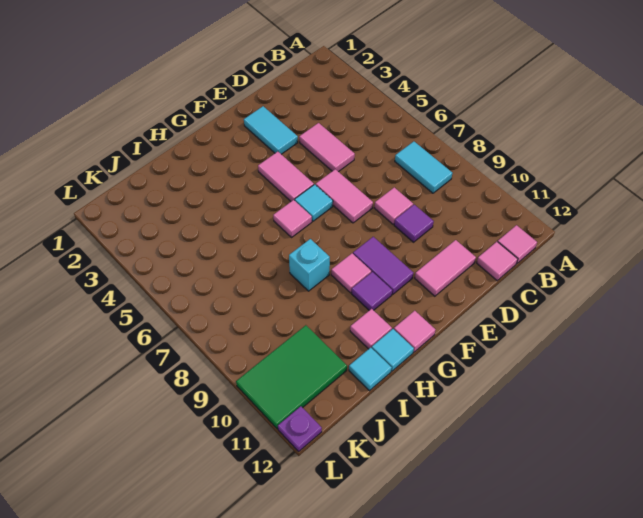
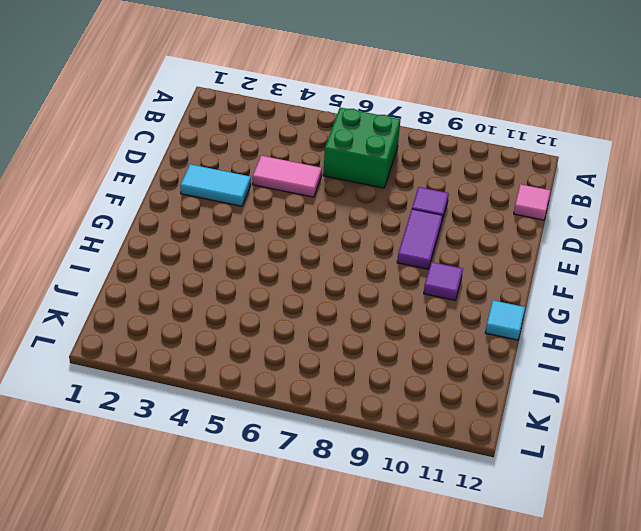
green brick B6:C7 level 1 -> cyan tile B7:B8 level 1
purple tile E9:F9 level 1 -> purple tile F9:F10 level 1
none -> pink tile B12 level 1
none -> pink tile D8 level 1
none -> pink tile D11:E11 level 1

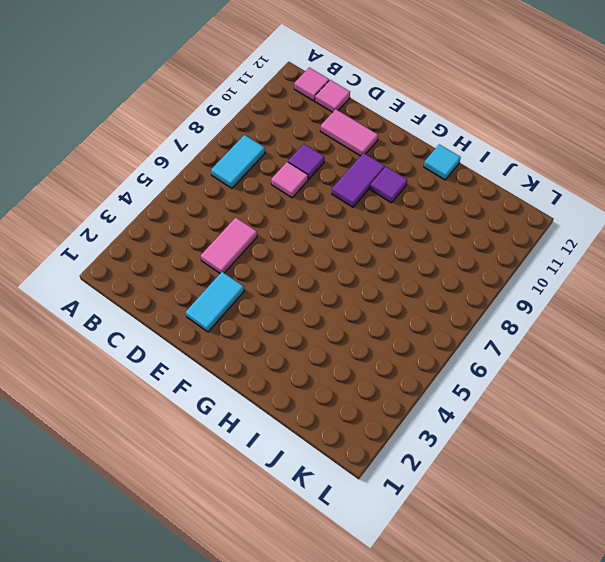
none -> pink tile E6:E7 level 1
none -> pink tile F4:F5 level 1
none -> cyan tile F6 level 1

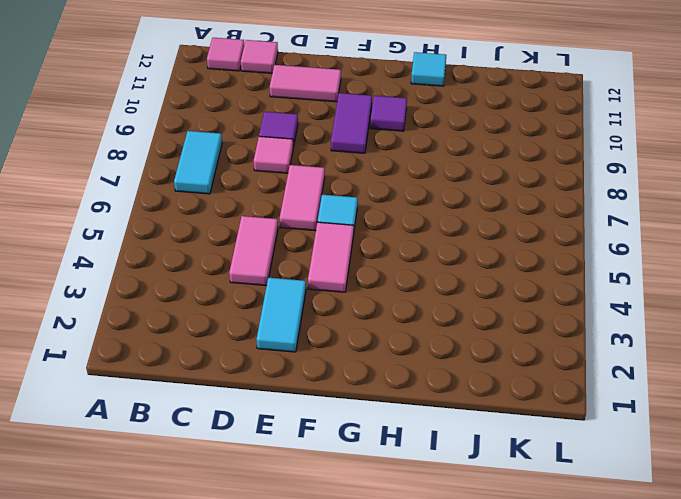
none -> pink tile G6 level 1
none -> pink tile G9 level 1
none -> pink tile G12 level 1

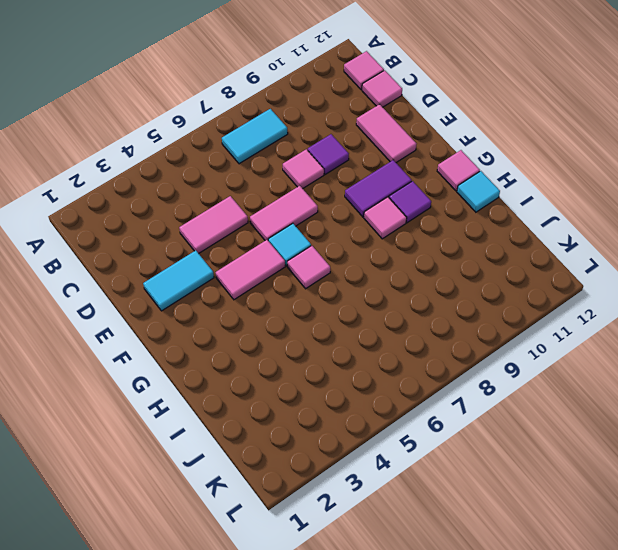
none -> cyan brick H8 level 1
none -> pink tile H11 level 1
none -> cyan tile I12 level 1

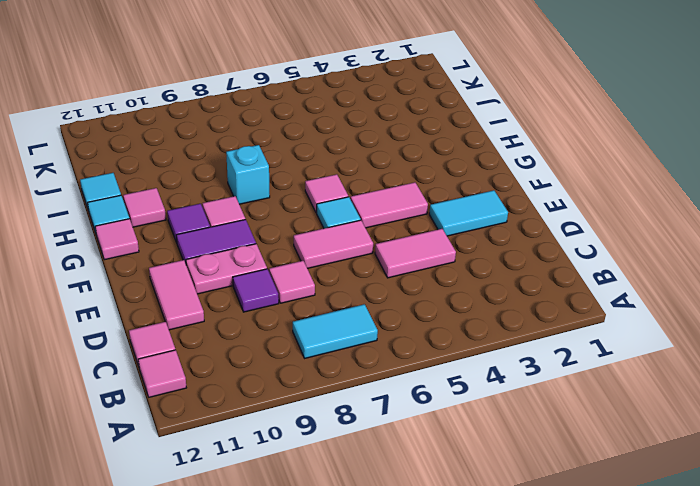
pink plate E9:E10 level 1 -> none
none -> green tile J10:L11 level 1
none -> purple plate L12 level 1

